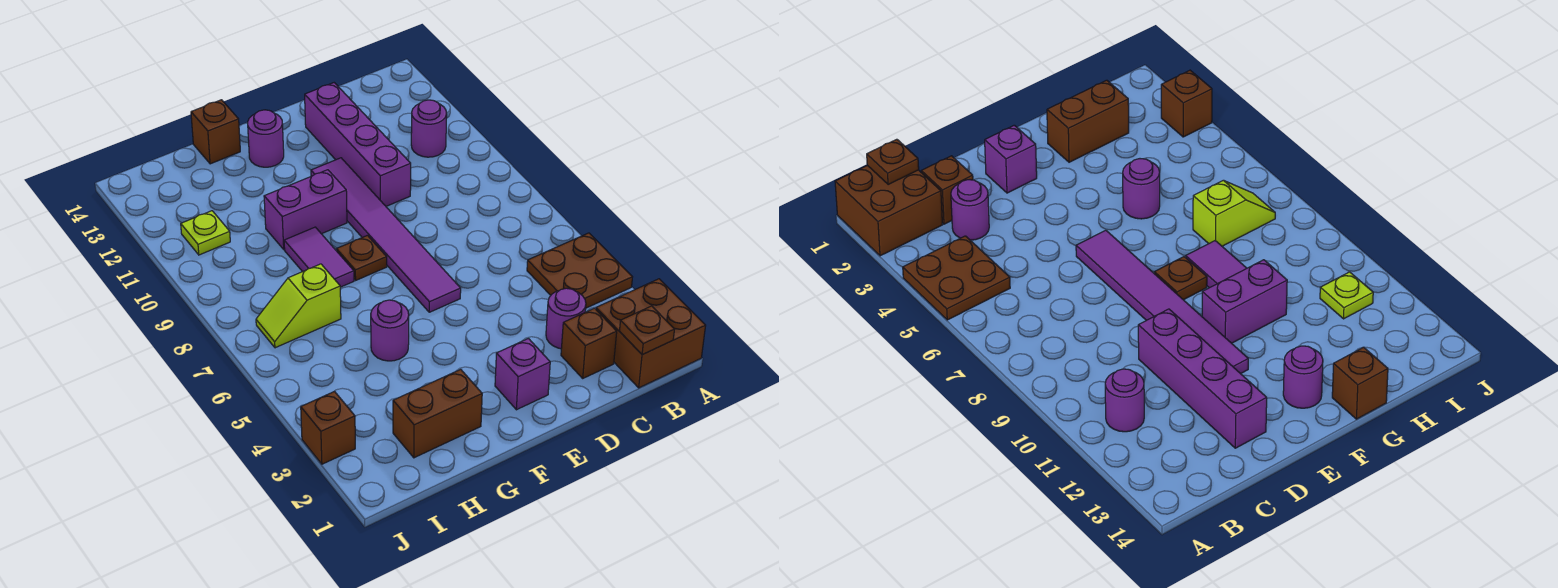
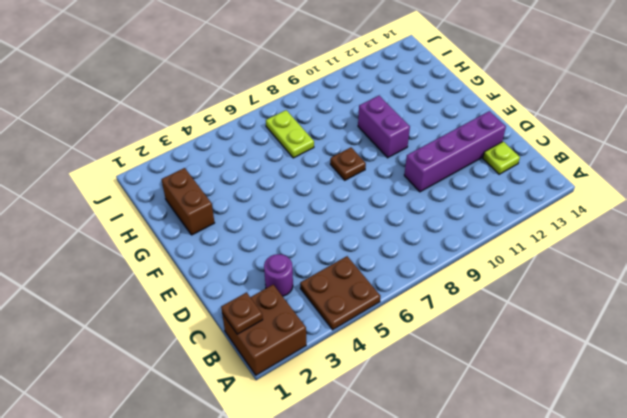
lime plate C13 level 1 -> lime plate I11 level 1
lime plate H7:I7 level 1 -> lime slope H7:I7 level 1 top H
none -> purple round brick B11 level 1
none -> brown brick C2 level 1
none -> purple brick E2 level 1

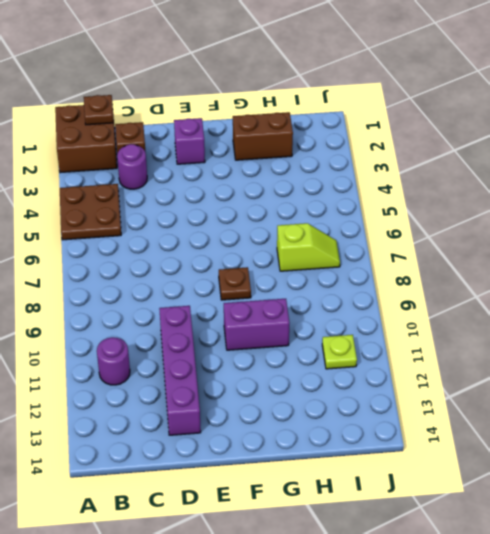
none -> purple tile E6:E11 level 1
none -> purple round brick F13 level 1
none -> purple round brick G5 level 1

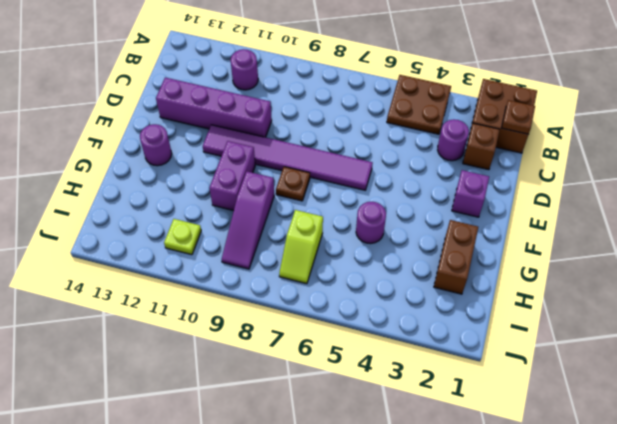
purple slope G9:I9 level 1 top G -> purple tile G8:G9 level 1
none -> brown brick G14 level 1
none -> brown brick J3 level 1

